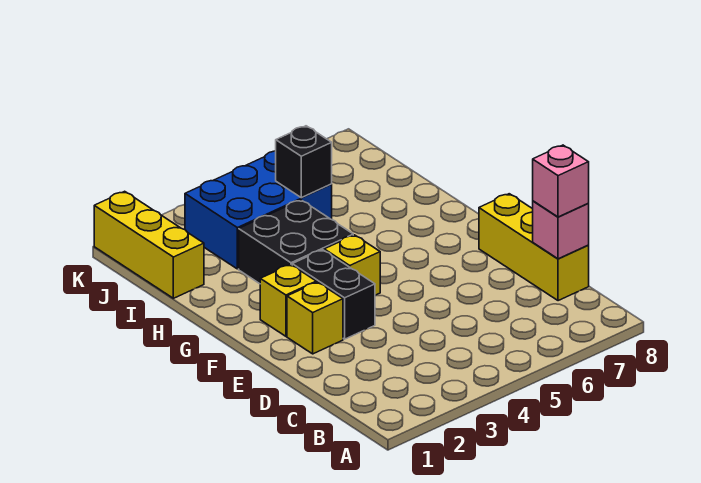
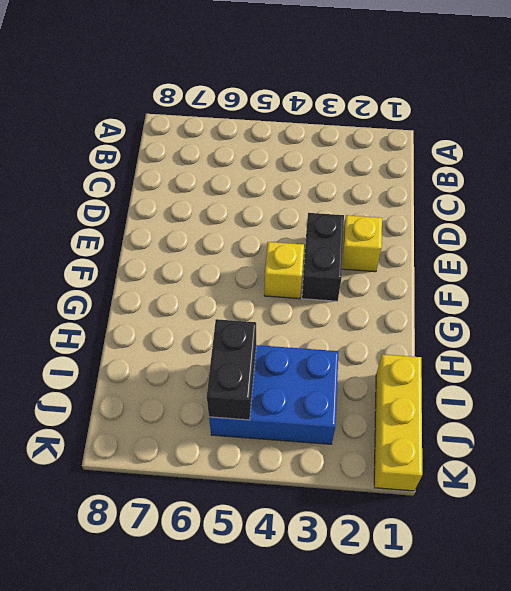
black brick I5:J5 level 2 -> black brick I5 level 2
none -> yellow brick C8:E8 level 1
none -> yellow brick F2 level 1

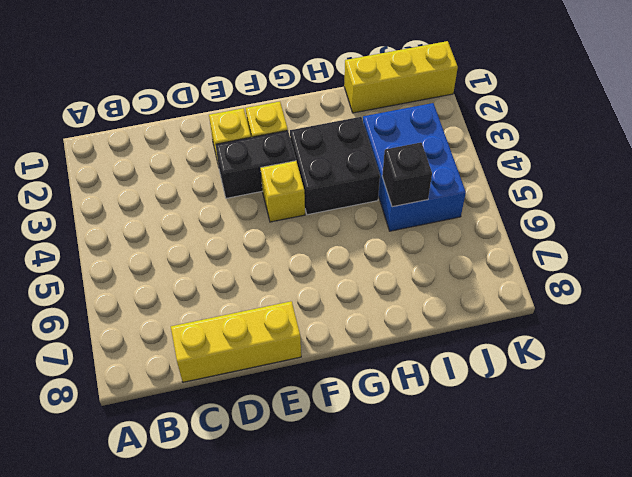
none -> pink brick C8 level 2
none -> pink brick C8 level 3

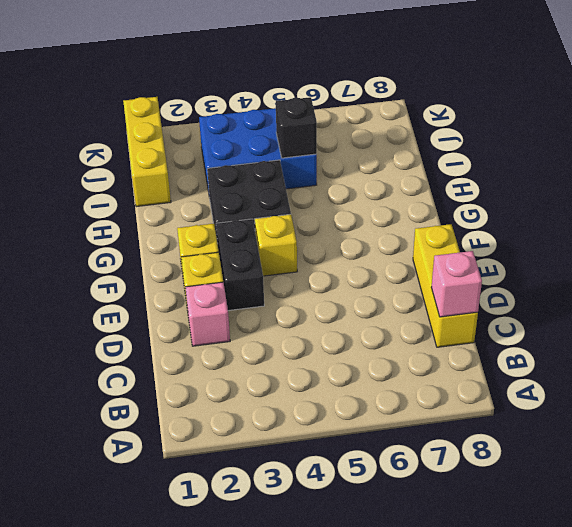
pink brick D2 level 1 -> pink brick C8 level 3

